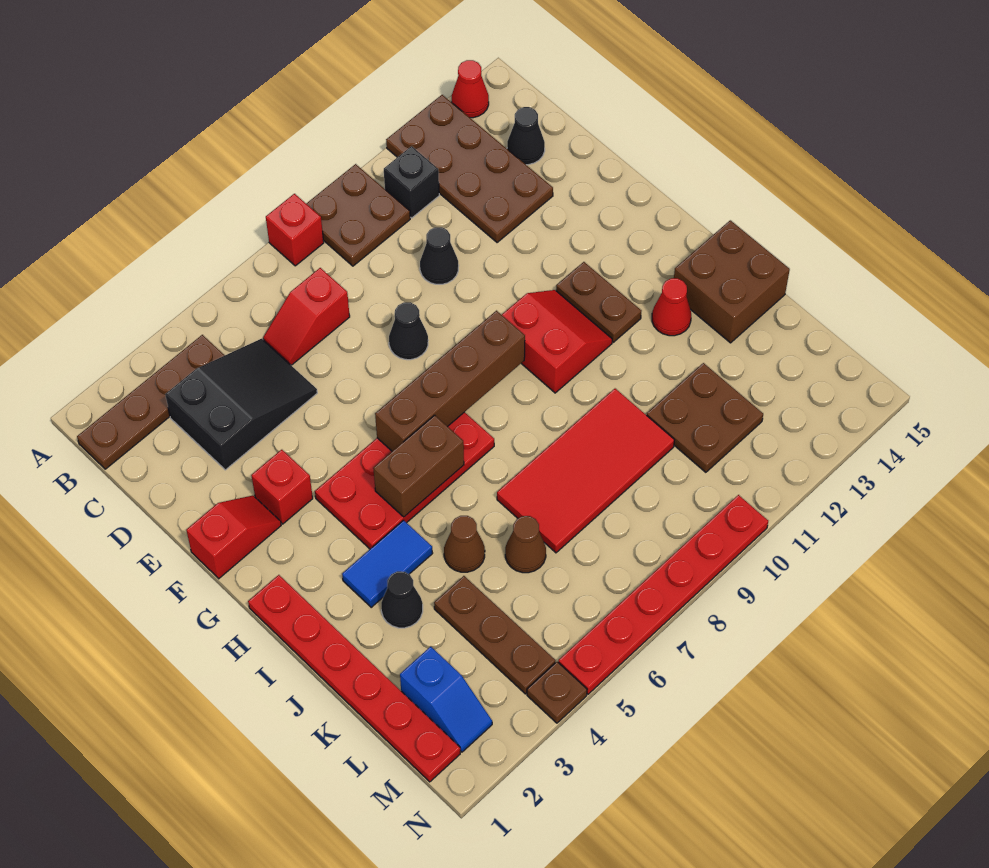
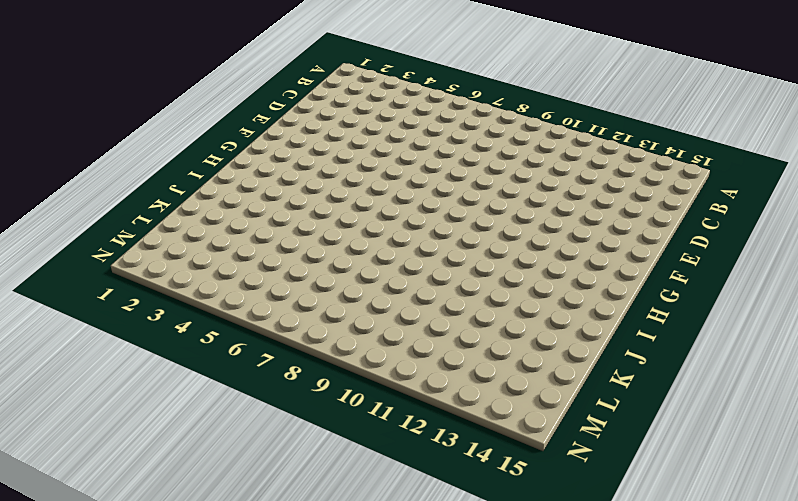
none -> red brick A8 level 1
none -> brown plate A9:B10 level 1
none -> brown plate A12:D13 level 1
none -> red cone A14 level 1

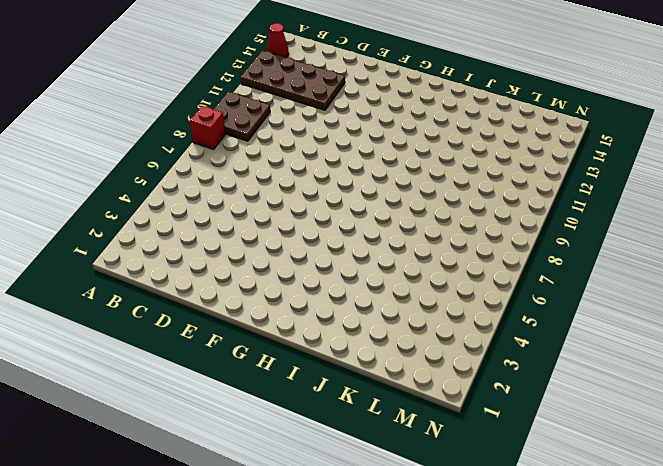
none -> brown plate B1:B4 level 1
none -> black brick B11 level 1
none -> black slope C3:D5 level 1 top 3
none -> red slope C6:C7 level 1 top 7

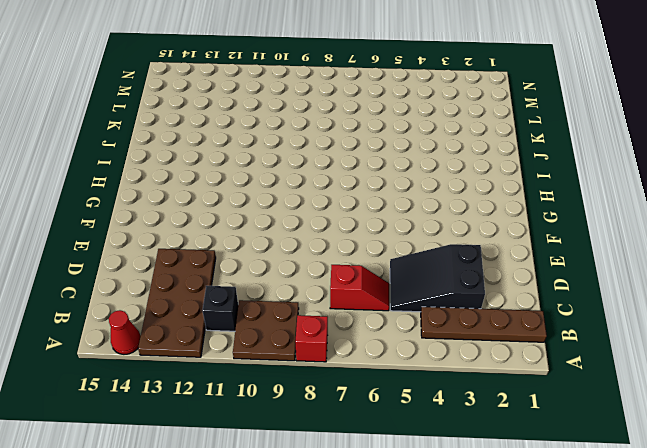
none -> black cone C14 level 1
none -> black cone D10 level 1
none -> black cone E8 level 1
none -> red slope F1:F2 level 1 top 1

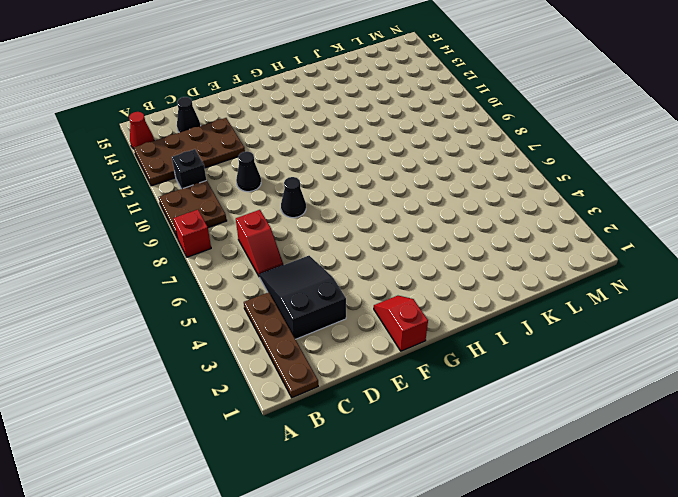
none -> red brick F3 level 1
none -> red plate G4:H7 level 1
none -> red slope G10:H11 level 1 top 10
none -> brown plate G12:H12 level 1

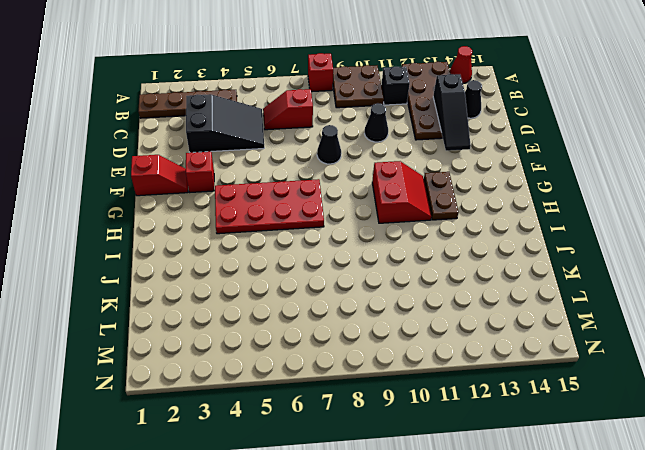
black slope C13:E13 level 2 top C -> none
none -> red plate H1:M1 level 1
none -> blue tile I3:I4 level 1
none -> red cone I13 level 1
none -> brown brick I14:J15 level 1

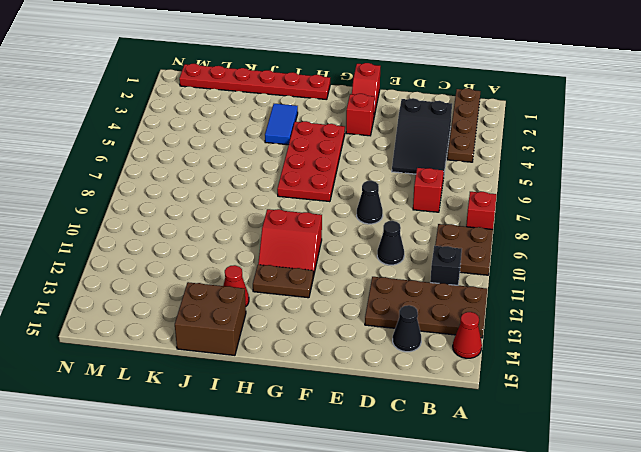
none -> black cone J3 level 1
none -> brown cone J5 level 1
none -> red tile J7:K10 level 1
none -> brown plate K4:M4 level 1

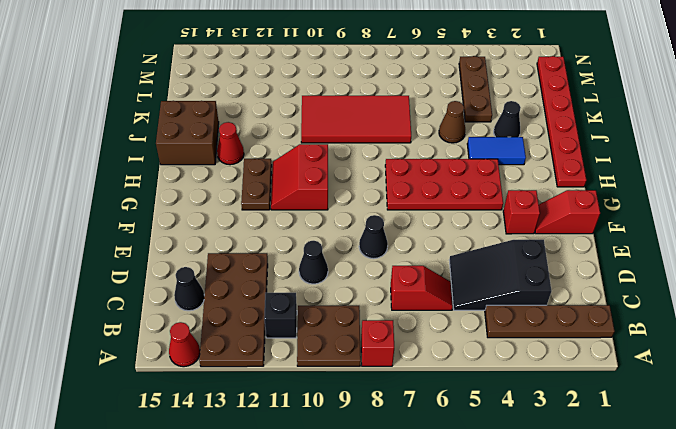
none -> brown cone K6 level 1
none -> brown plate K11:L12 level 1
none -> blue slope L2:M2 level 1 top L
none -> brown plate N4 level 1

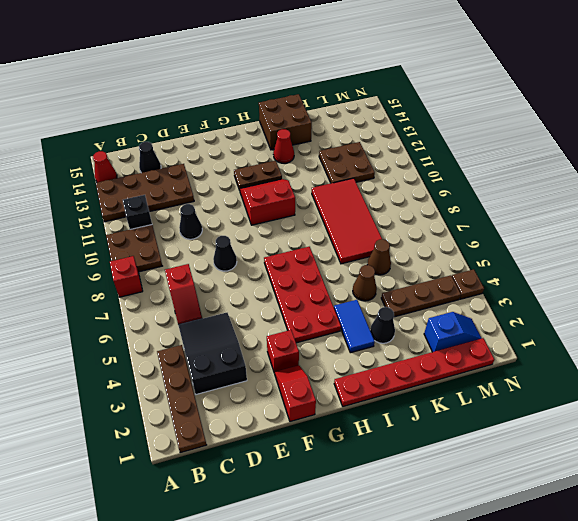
none -> red plate N5:N10 level 1
none -> brown brick G6:G9 level 2
none -> brown brick H5:H6 level 2

